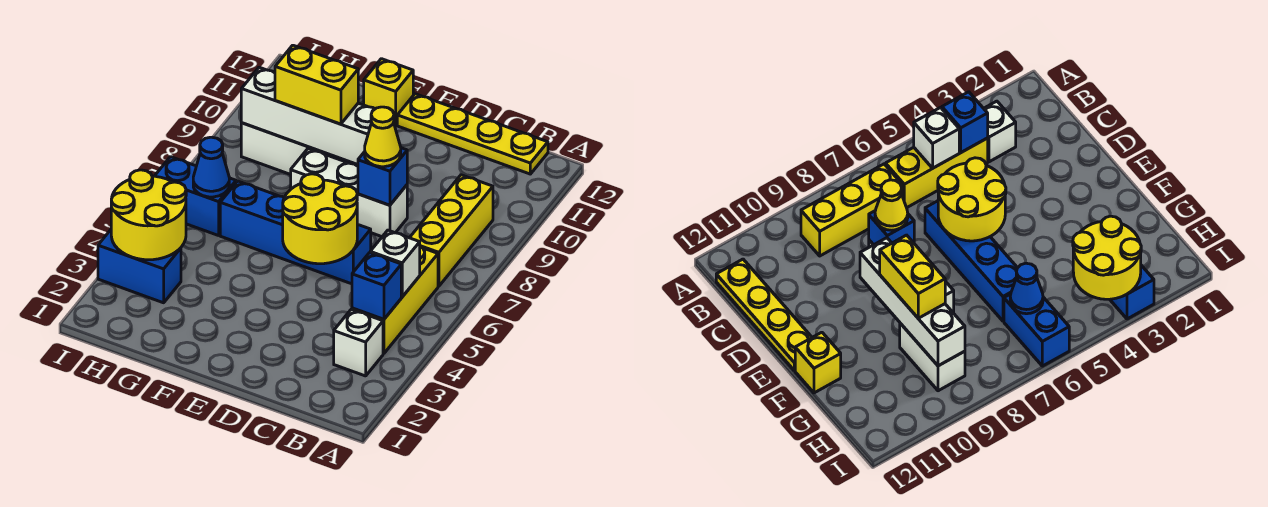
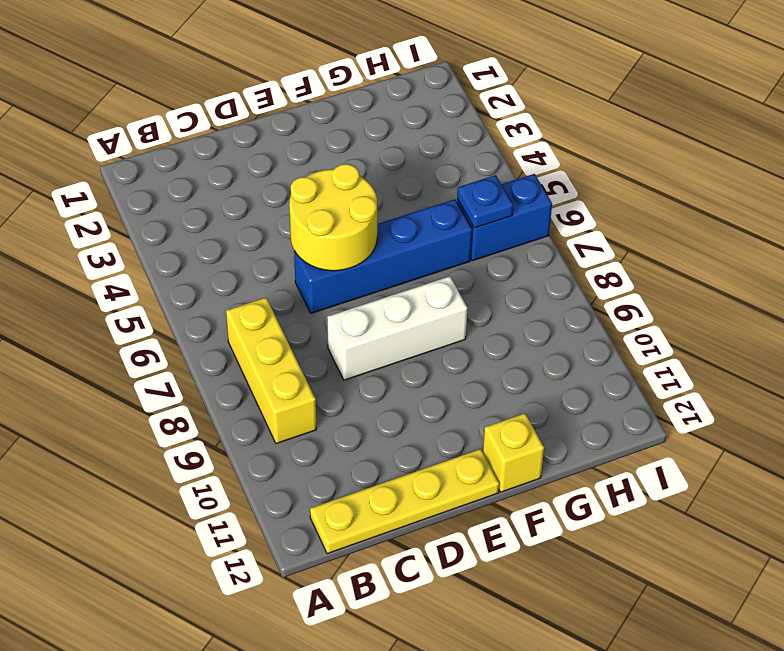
blue plate H6 level 2 -> blue cone H6 level 2
none -> white brick B3 level 1
none -> yellow brick B4:B6 level 1
none -> white brick G9:H9 level 1

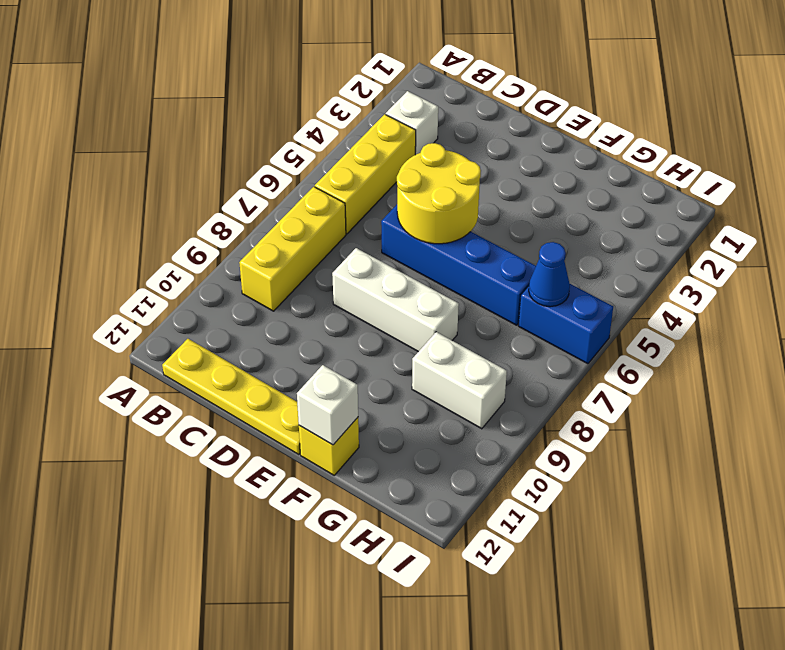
white brick F12 level 2 -> white brick B5 level 2
none -> blue brick H3:I3 level 1
none -> blue brick B4 level 2
none -> blue brick D8 level 2

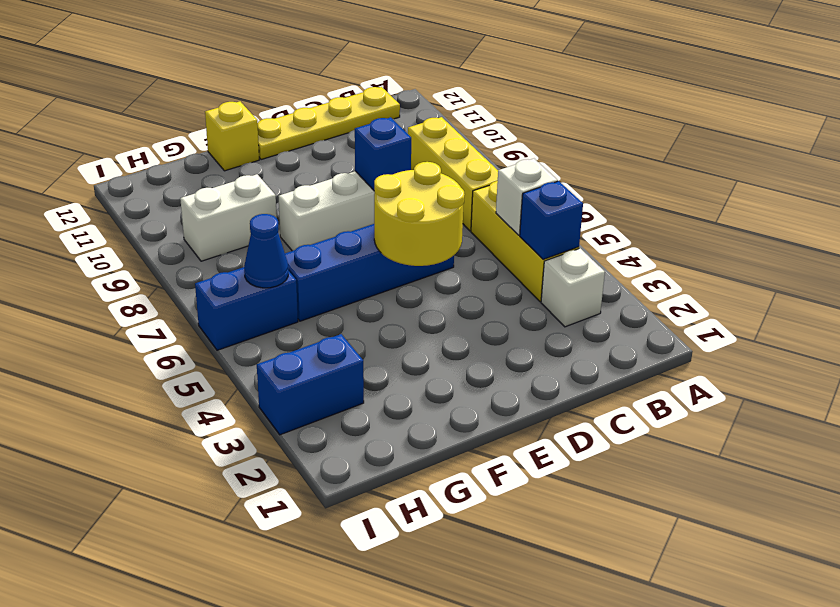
none -> white brick E9:H9 level 2
none -> yellow round brick H3:I4 level 2
none -> yellow cone D8 level 3

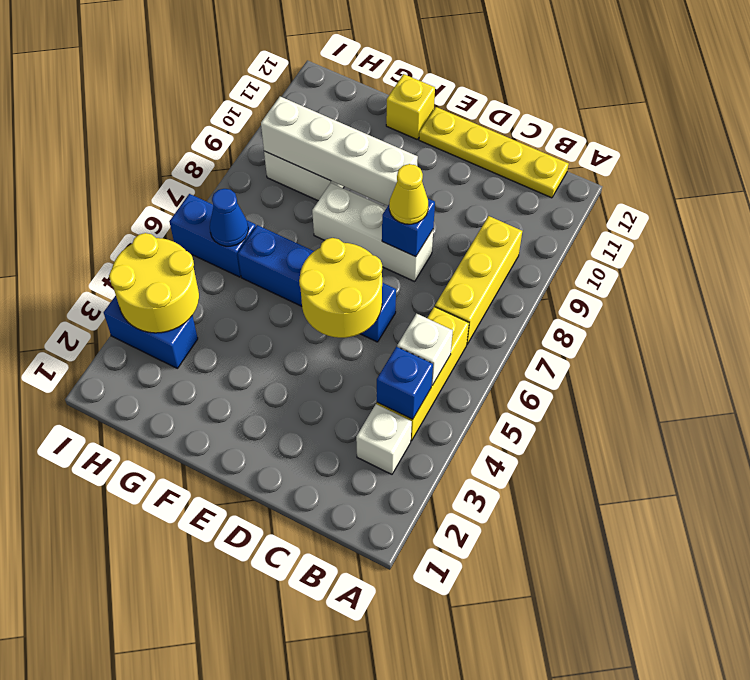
none -> yellow brick F9:G9 level 3

